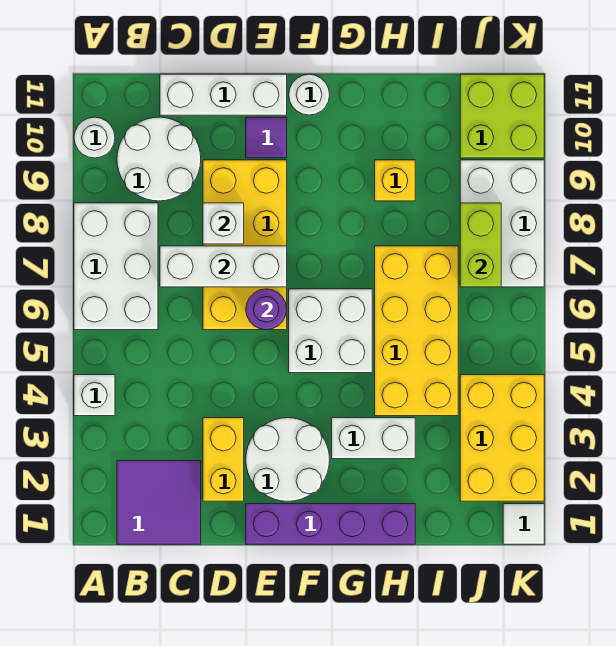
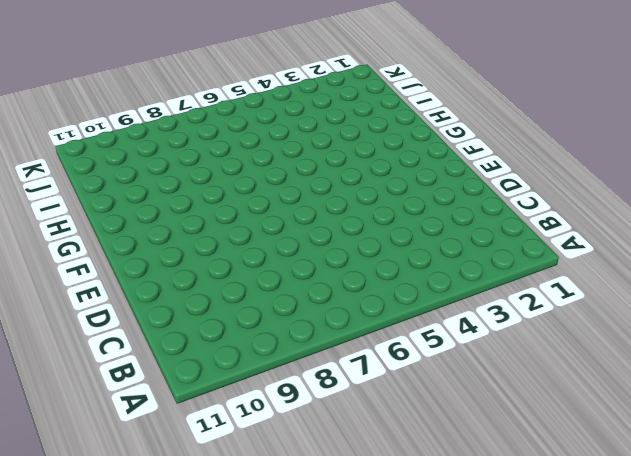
none -> white brick A4 level 1
none -> white brick A6:B8 level 1
none -> white round brick A10 level 1

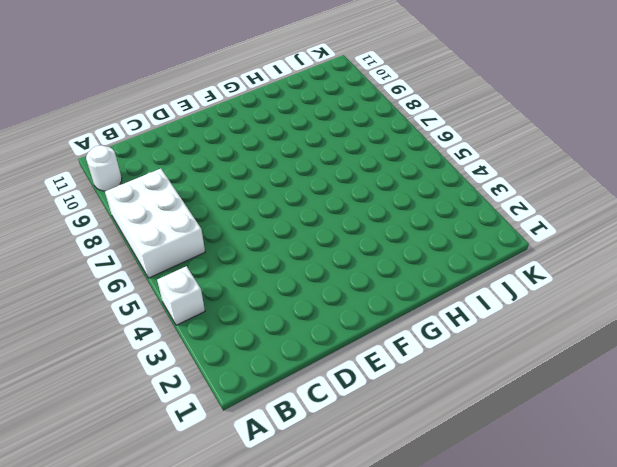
none -> purple tile B1:C2 level 1
none -> white round brick B9:C10 level 1
none -> white brick C11:E11 level 1

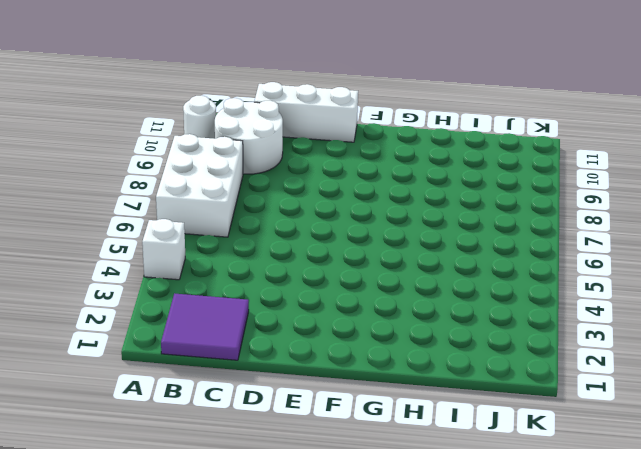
none -> yellow brick D2:D3 level 1
none -> yellow brick D6:E9 level 1
none -> purple brick E1:H1 level 1

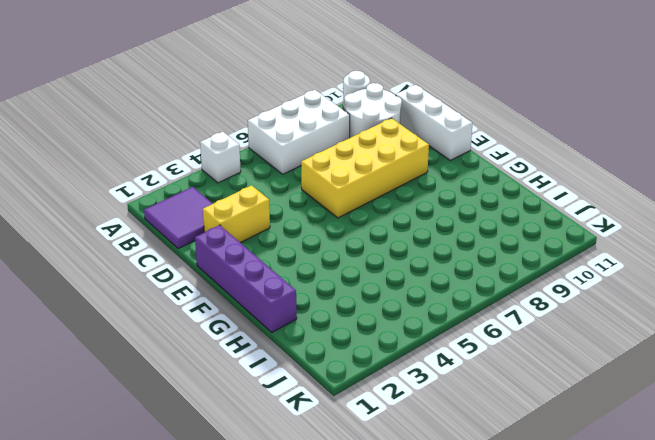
none -> white round brick E2:F3 level 1
none -> purple tile E10 level 1
none -> white brick F5:G6 level 1

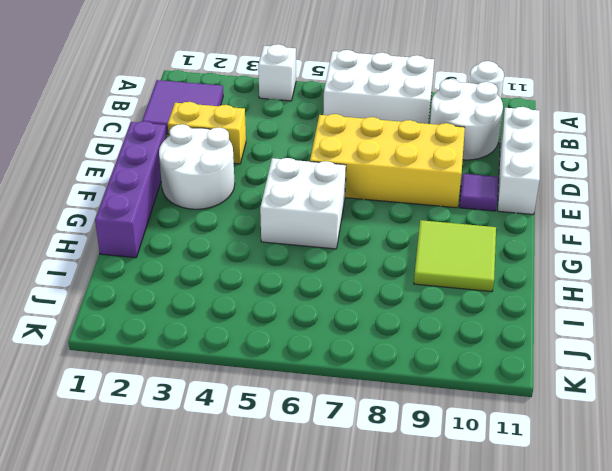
lime tile G9:H10 level 1 -> yellow brick H9 level 1
none -> white round brick F11 level 1
none -> white brick G3:H3 level 1
none -> yellow brick H4:I7 level 1

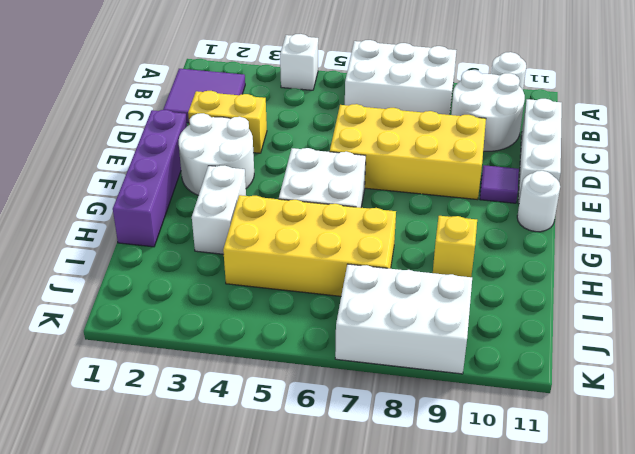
none -> yellow brick J2:K4 level 1
none -> lime brick J10:K11 level 1
none -> white tile K1 level 1

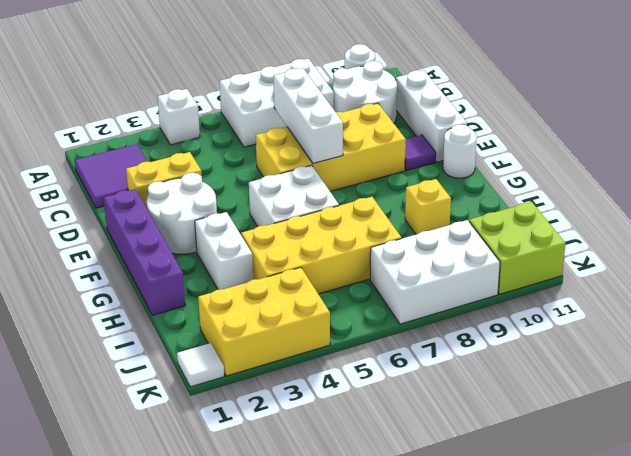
none -> white brick D8 level 2
none -> purple round brick E6 level 2
none -> lime brick J7:J8 level 2

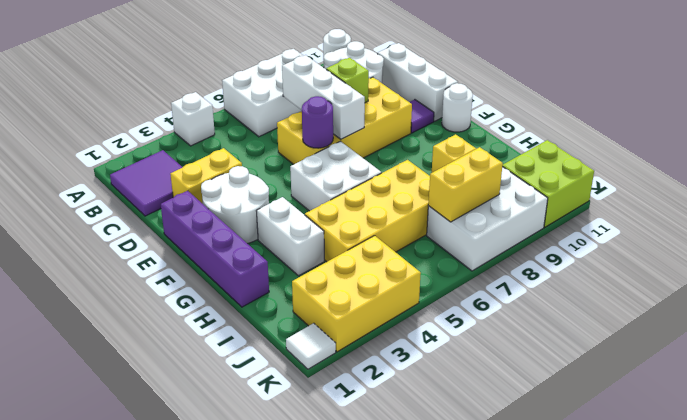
lime brick D8 level 2 -> white brick D8 level 2
yellow brick J7:J8 level 2 -> lime brick J7:J8 level 2

